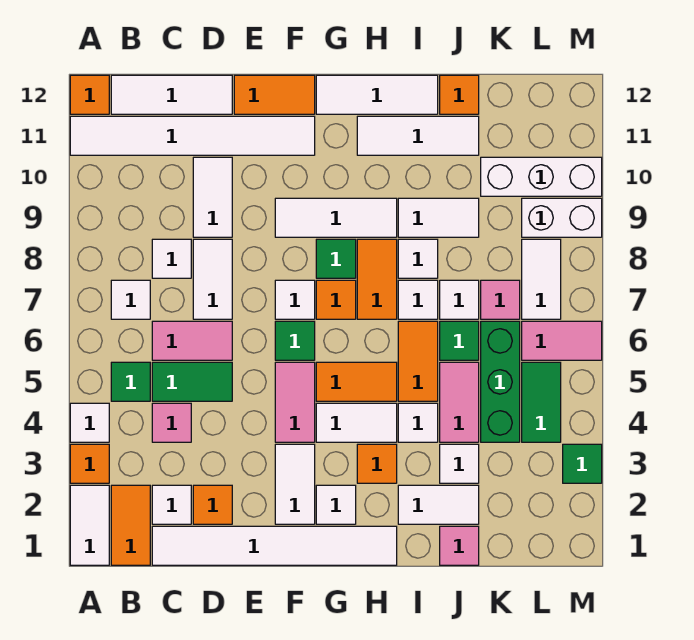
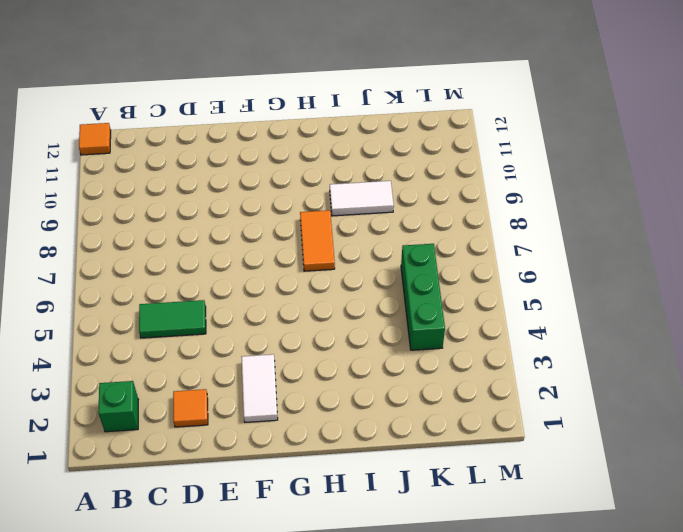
green brick B2 level 1 -> orange tile B1:B2 level 1
none -> white tile A1:A2 level 1
none -> orange tile A3 level 1
none -> white tile A4 level 1
none -> white tile A11:F11 level 1

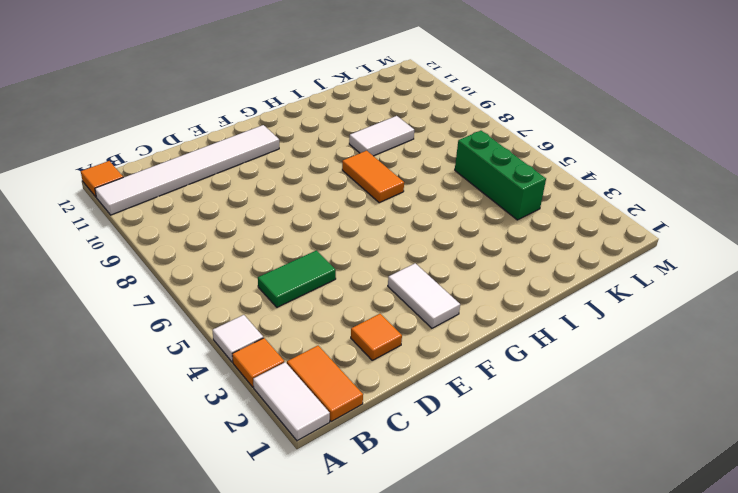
none -> green tile B5 level 1
none -> white tile B7 level 1
none -> white tile B12:D12 level 1
none -> white tile C1:H1 level 1

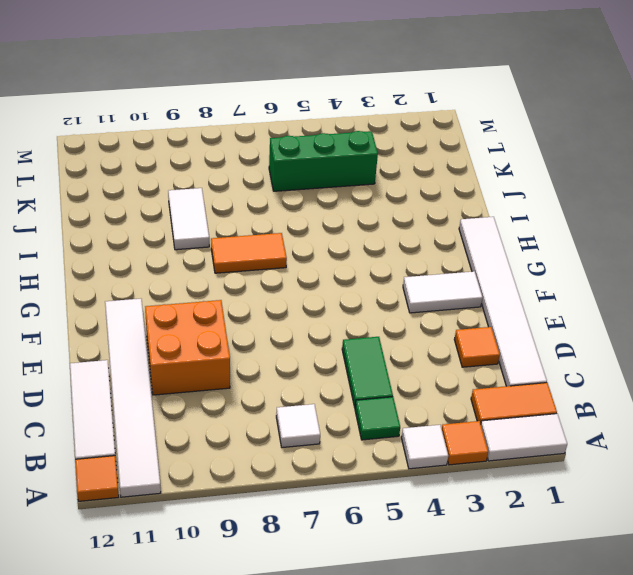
orange brick D9:E10 level 1 -> white tile D9:D10 level 1
none -> white tile C2 level 1
none -> pink tile C4 level 1
none -> pink tile C6:D6 level 1
none -> white tile C8 level 1

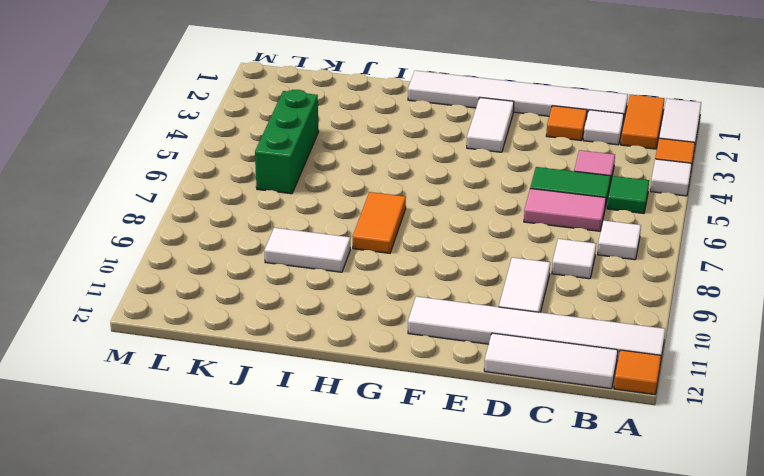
none -> white tile D7:D8 level 1
none -> orange tile E12:F12 level 1
none -> pink tile F4:F5 level 1
none -> green tile F6 level 1

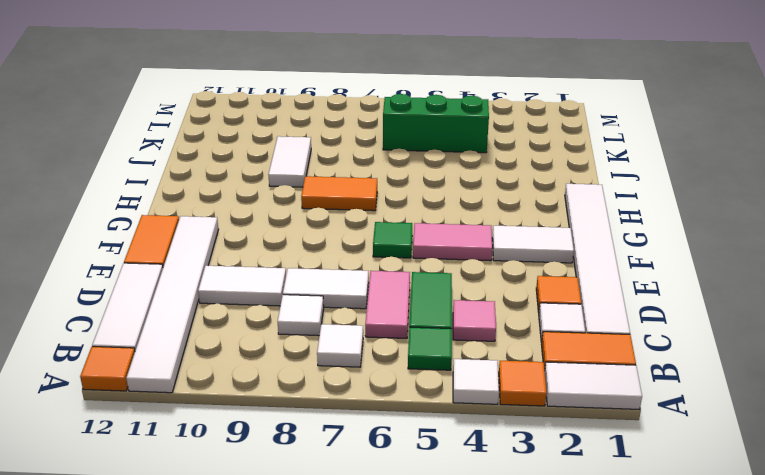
none -> white tile F7 level 1
none -> white tile F9:H9 level 1
none -> white tile G2 level 1
none -> white tile G4:H4 level 1

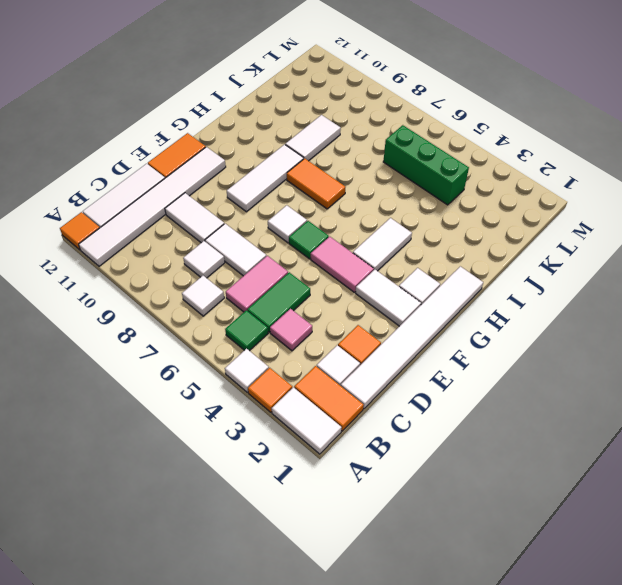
none -> orange tile G5:H5 level 1
none -> orange tile G7 level 1
none -> green tile G8 level 1
none -> white tile G12:I12 level 1

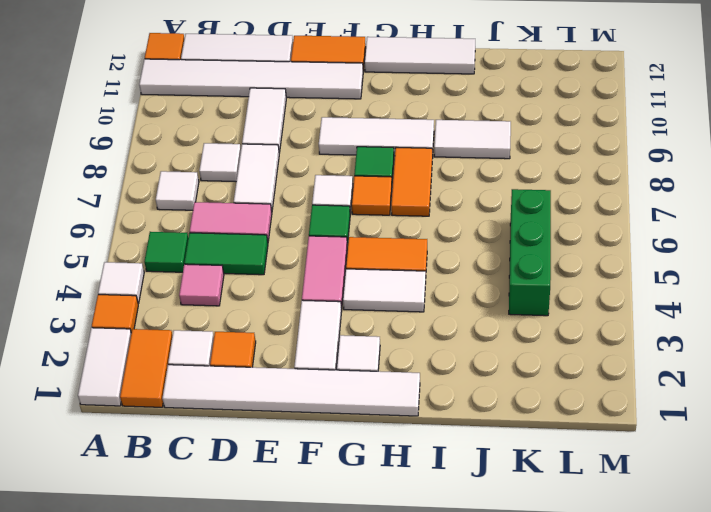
none -> orange tile H3 level 1
none -> white tile H11:J11 level 1
none -> white tile I2:J2 level 1
none -> white tile I4 level 1

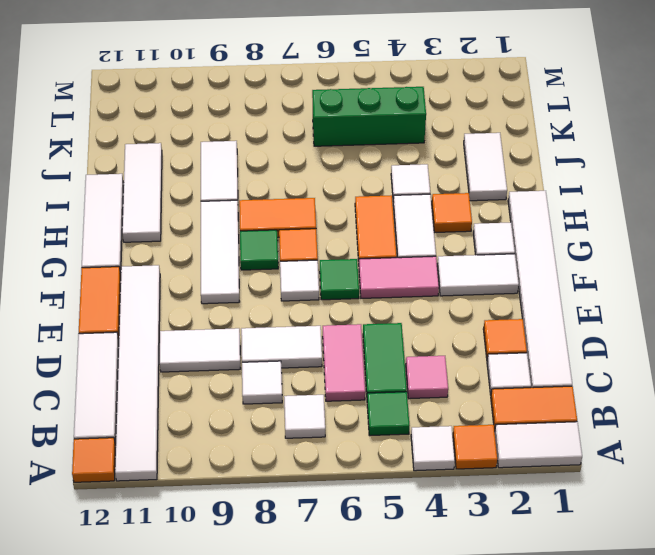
none -> orange tile I5:I6 level 1
none -> white tile I7 level 1
none -> white tile I8 level 1
none -> pink tile J1 level 1

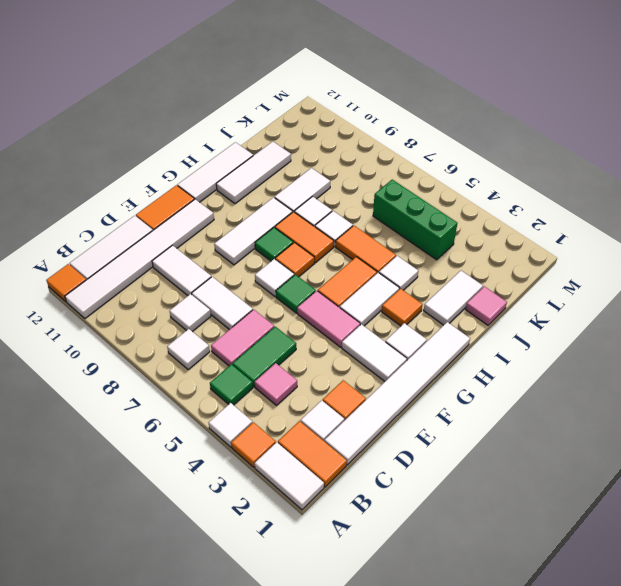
none -> white tile J3 level 1
none -> pink tile J4:J5 level 1
none -> green tile J6 level 1
none -> white tile J7 level 1

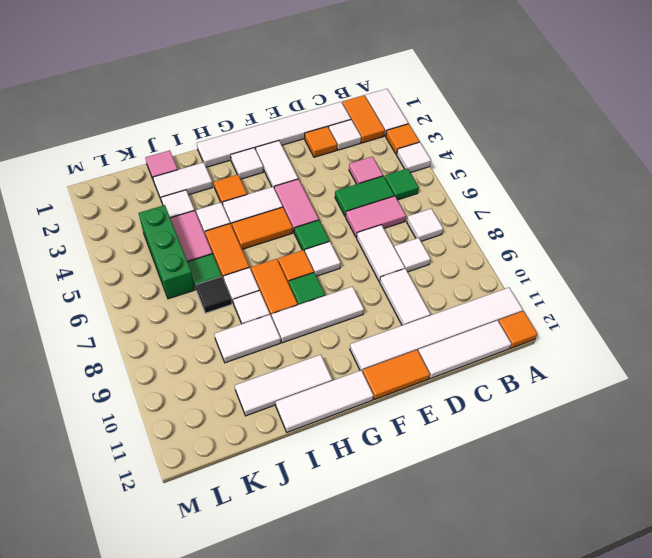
black tile J7 level 1 -> white tile J7 level 1
none -> orange tile J12 level 1
none -> pink tile K7 level 1
none -> white brick K10:M10 level 1
none -> green tile L4:L5 level 1

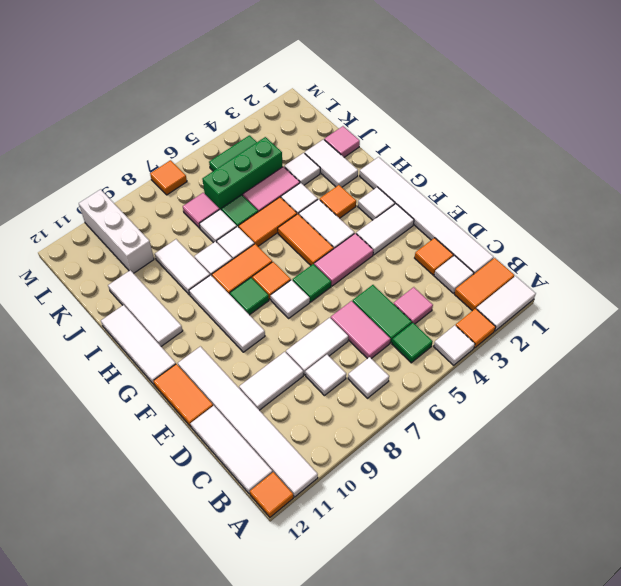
orange tile M7 level 1 -> orange tile J12 level 1
none -> pink tile L6:M6 level 1
none -> white tile L7:L8 level 1
none -> white brick L9:M9 level 1
none -> green tile M3 level 1

